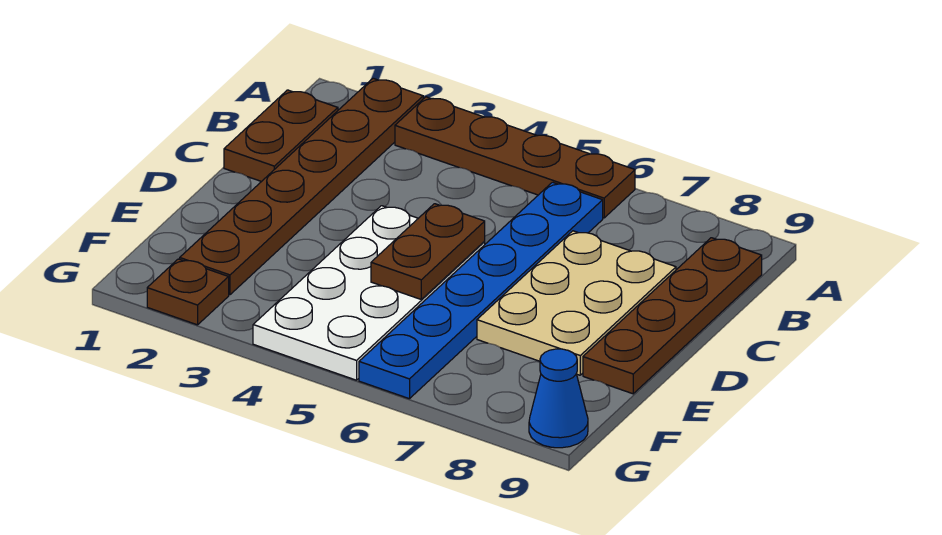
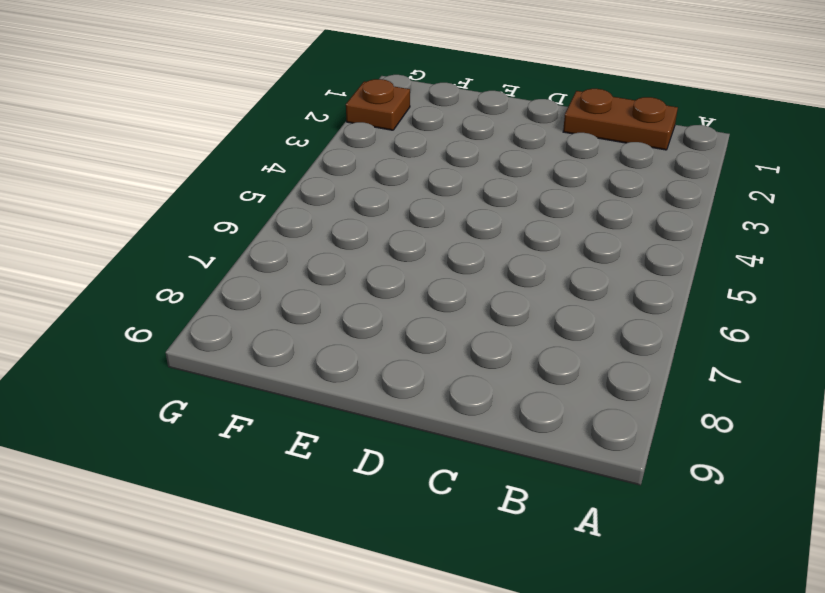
none -> brown plate A2:F2 level 1
none -> brown plate A3:A6 level 1

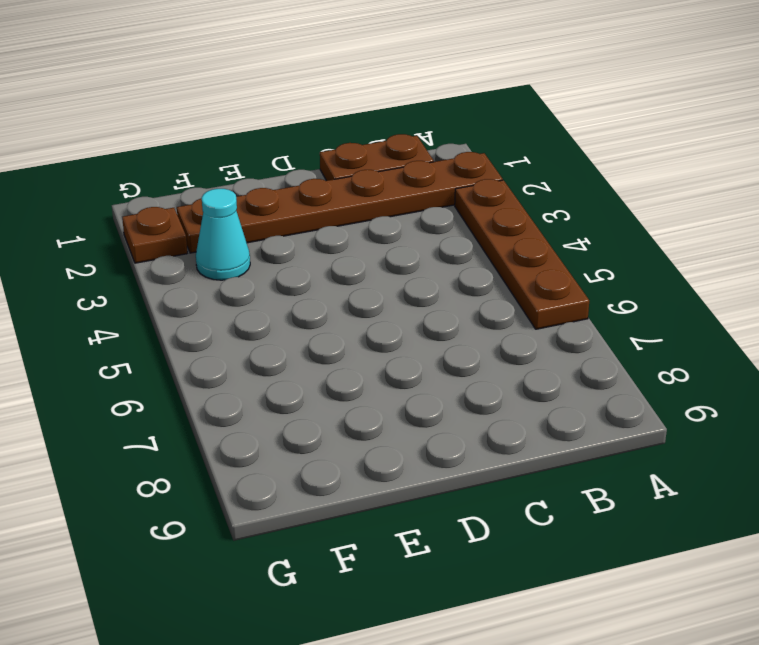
cyan cone F3 level 1 -> none
none -> blue plate B6:G6 level 1
none -> brown plate B9:E9 level 1

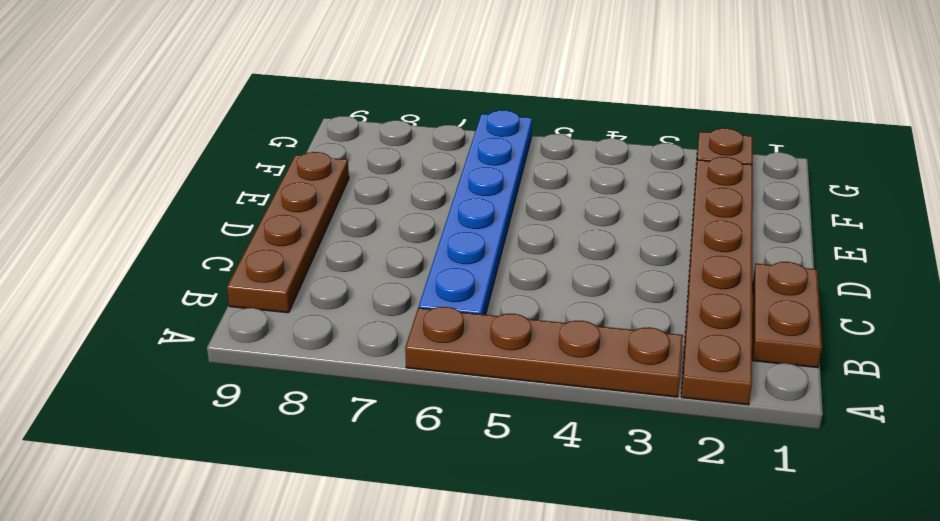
none -> tan plate C7:E8 level 1
none -> white plate D4:G5 level 1

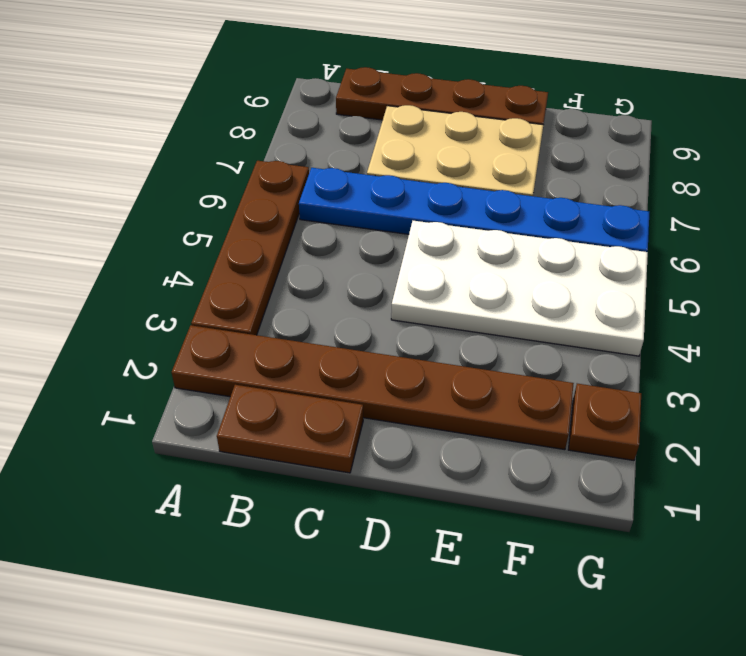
none -> blue cone G9 level 1
none -> brown plate D5:E5 level 2

